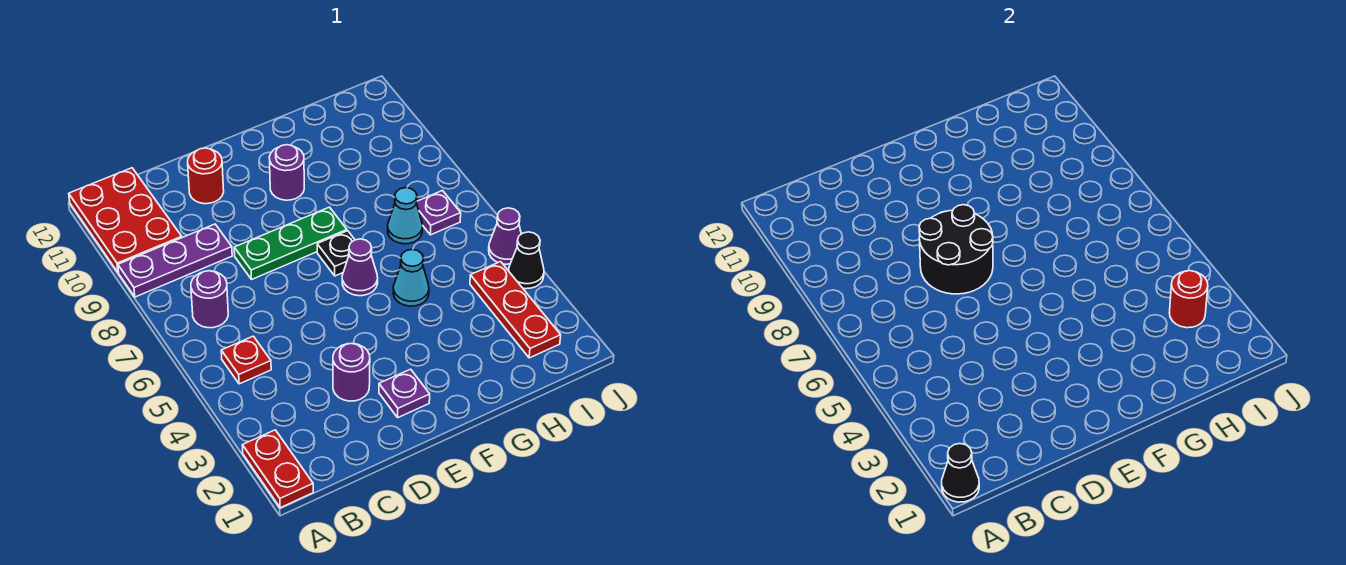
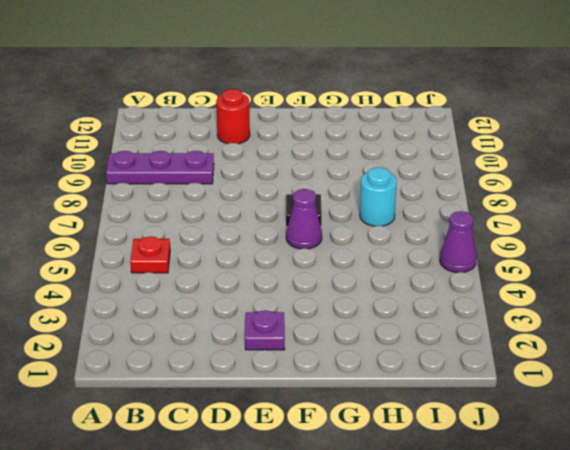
cyan round brick H7 level 1 -> cyan cone H7 level 1
none -> red plate A1:A2 level 1
none -> red plate A10:B12 level 1
none -> purple round brick B7 level 1

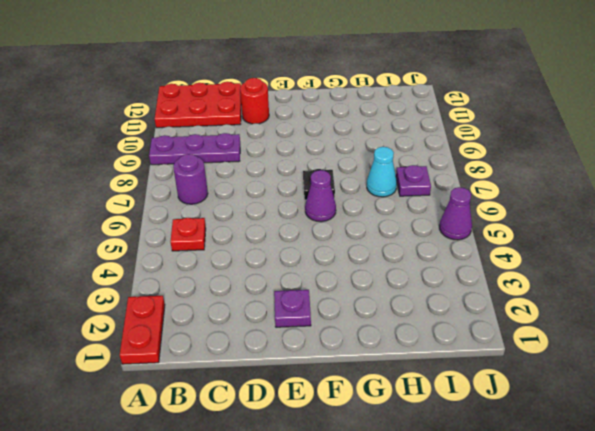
red plate A11:C12 level 1 -> red plate A10:B12 level 1
none -> purple round brick D3 level 1
none -> green plate D8:F8 level 1
none -> purple round brick F10 level 1

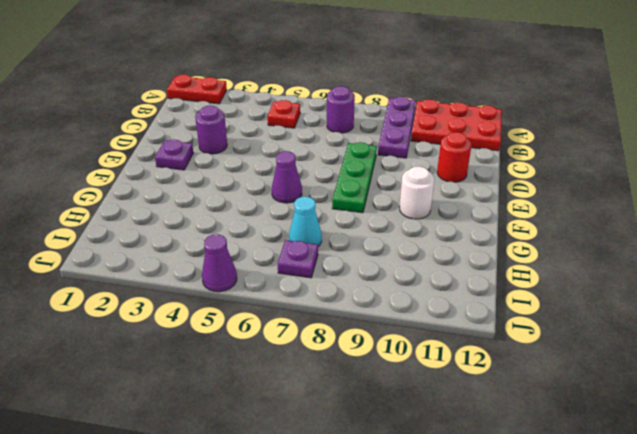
white round brick F10 level 1 -> purple round brick F10 level 1
none -> black plate F7 level 1
none -> cyan cone G5 level 1
none -> red plate I2:I4 level 1

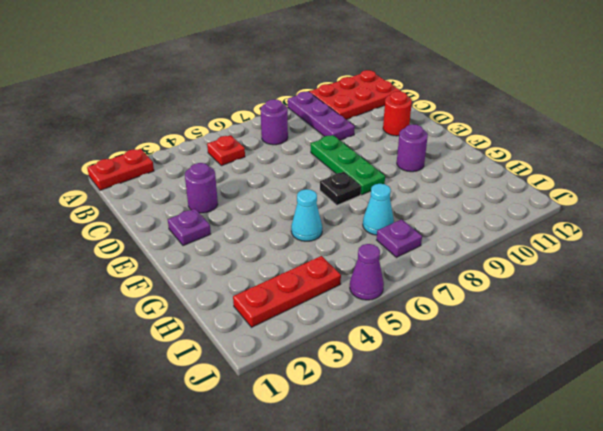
none -> purple cone F6 level 1
none -> black cone J4 level 1
none -> black cone A1 level 2

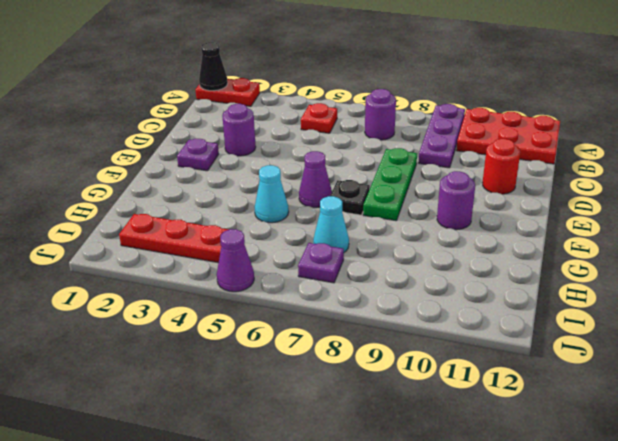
none -> black cone J4 level 1
none -> black round brick D7:E8 level 2
none -> red round brick I3 level 2

